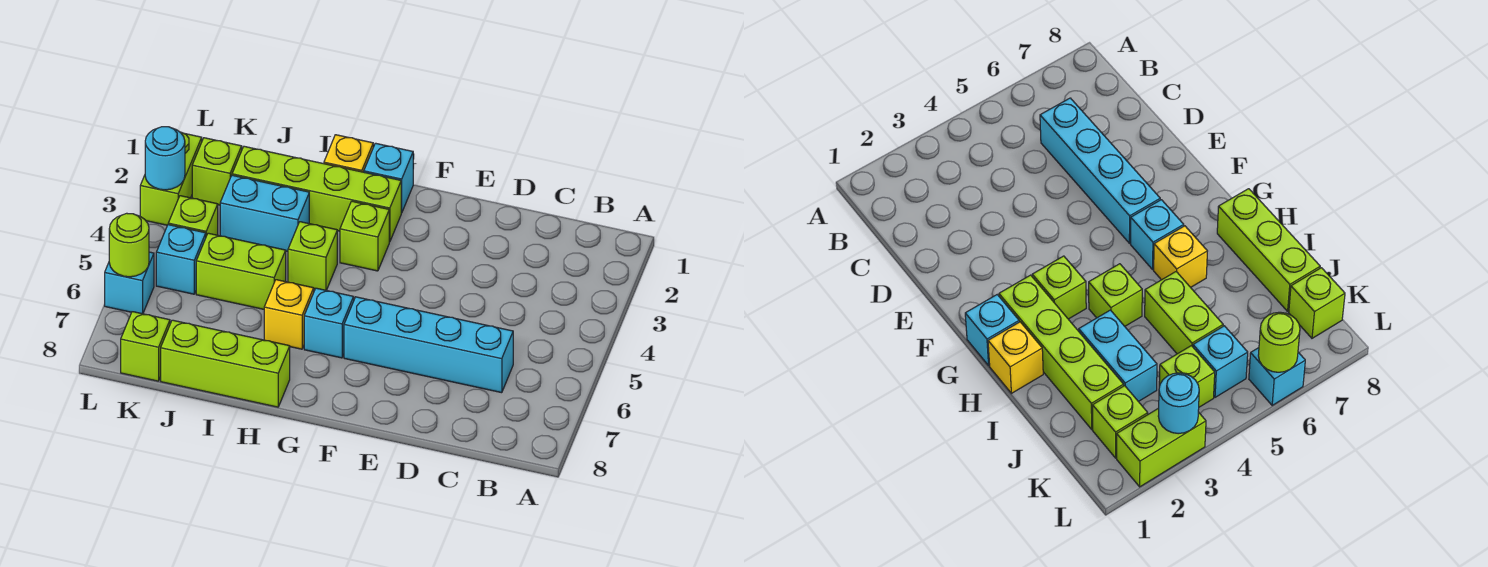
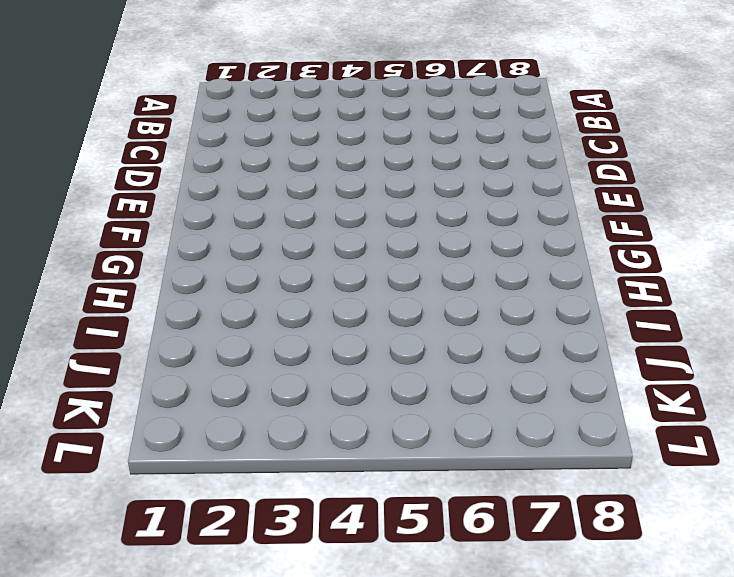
none -> cyan brick C6:F6 level 1
none -> cyan brick G1 level 1
none -> lime brick G2:J2 level 1

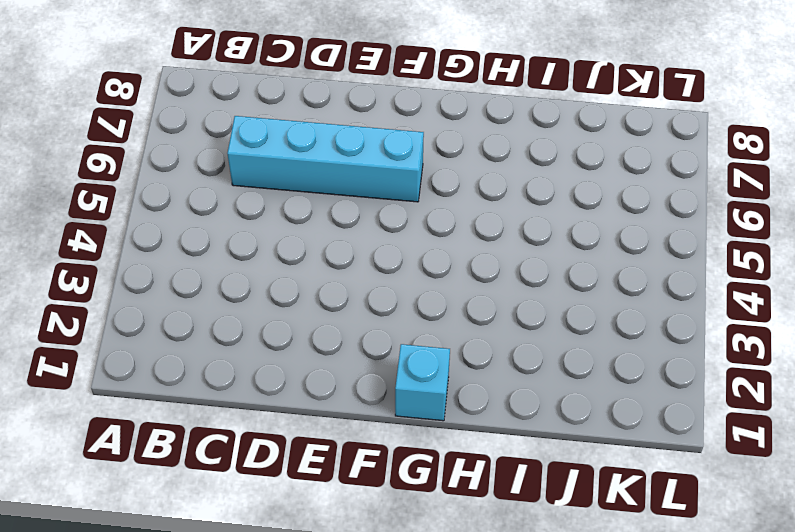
none -> lime brick G2:J2 level 1
none -> lime brick G3 level 1
none -> cyan brick G6 level 1

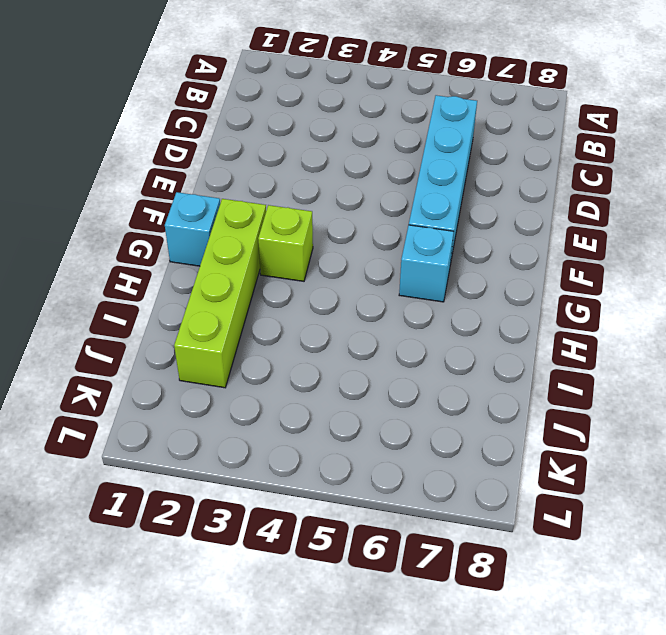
none -> yellow brick H1 level 1
none -> lime brick H4 level 1
none -> yellow brick H6 level 1

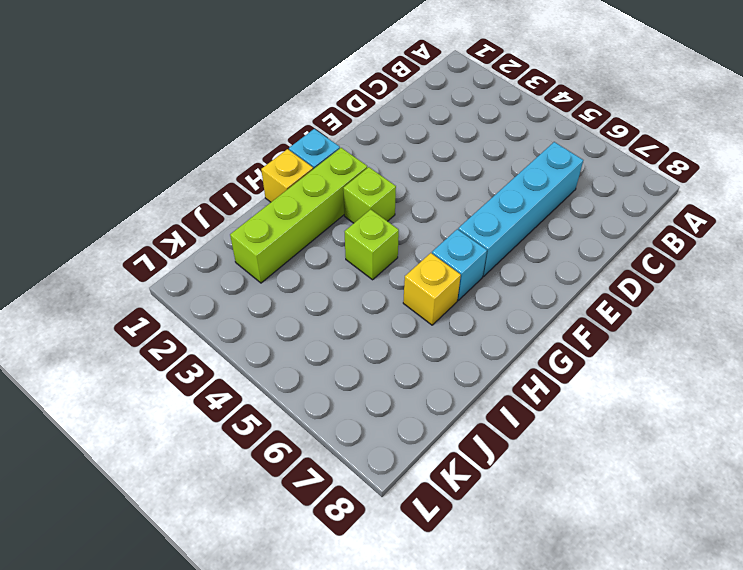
none -> lime brick H8:J8 level 1
none -> cyan brick I3:J3 level 1
none -> lime brick I5:J5 level 1

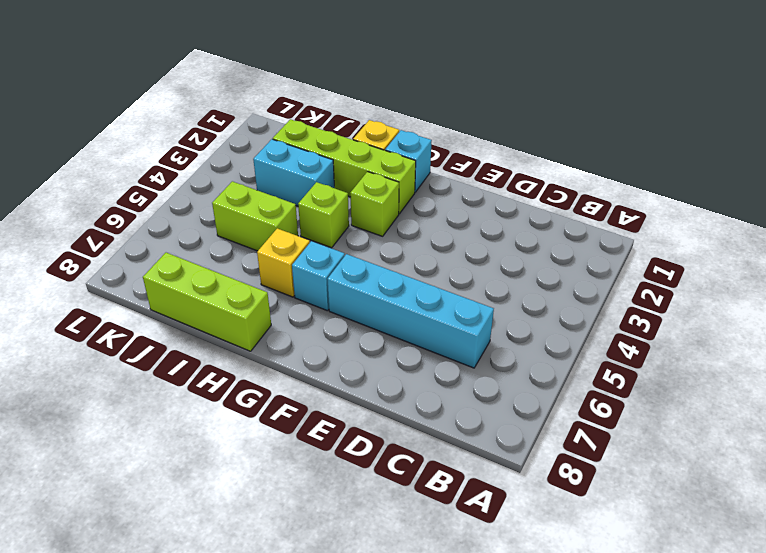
none -> lime brick K2 level 1
none -> lime brick K4 level 1
none -> cyan brick K5 level 1

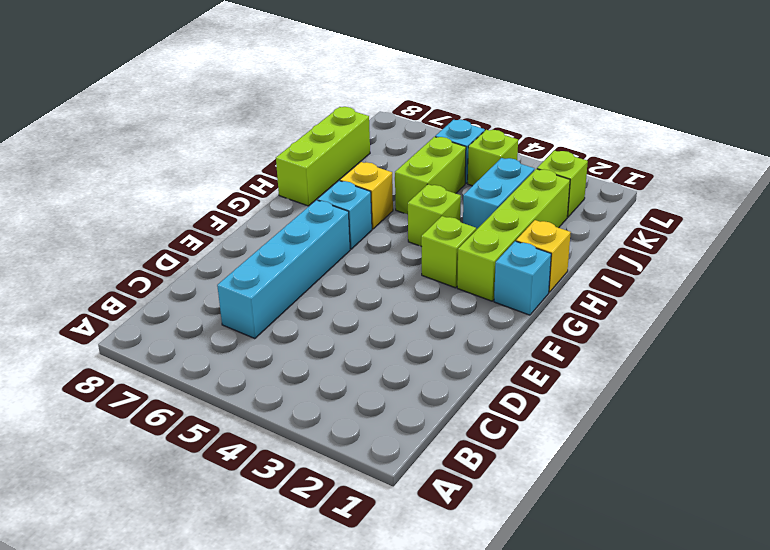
none -> lime brick K8 level 1
none -> lime brick L2:L3 level 1
none -> cyan brick L6 level 1

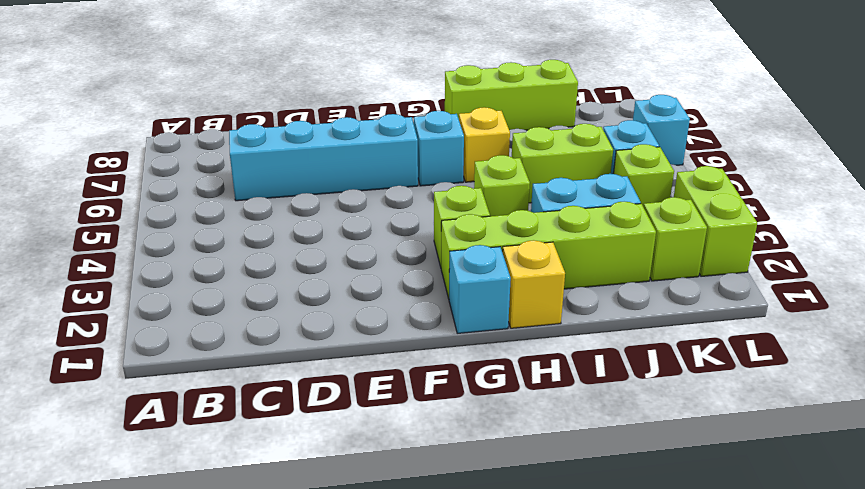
none -> lime brick K8 level 1
none -> cyan round brick L3 level 2
none -> lime round brick L6 level 2

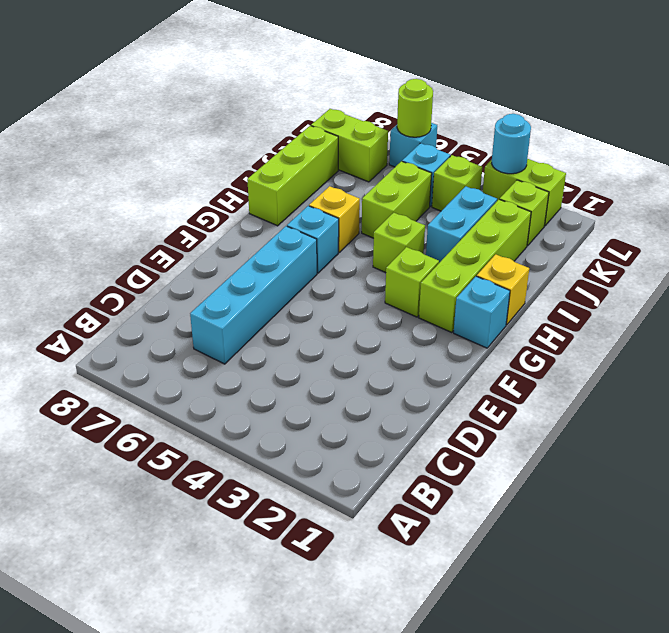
lime brick K7:K8 level 1 -> lime brick K8 level 1

